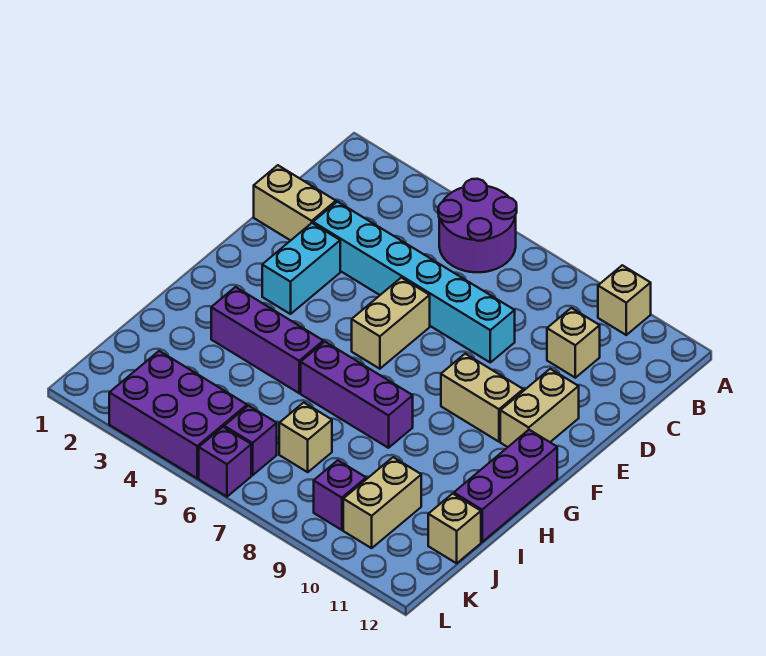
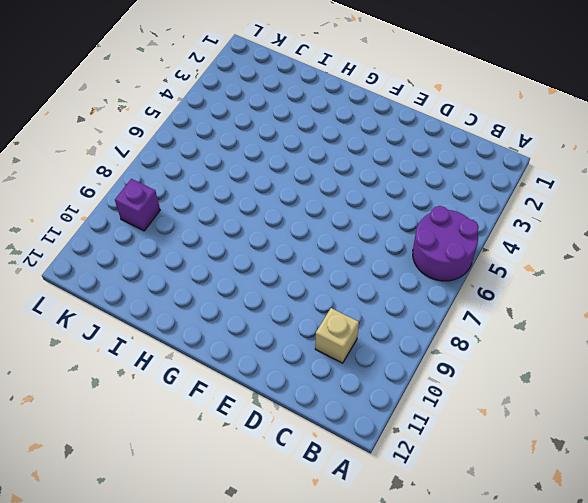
none -> tan brick A10 level 1
none -> tan brick D1:D2 level 1
none -> cyan brick D3:D8 level 1

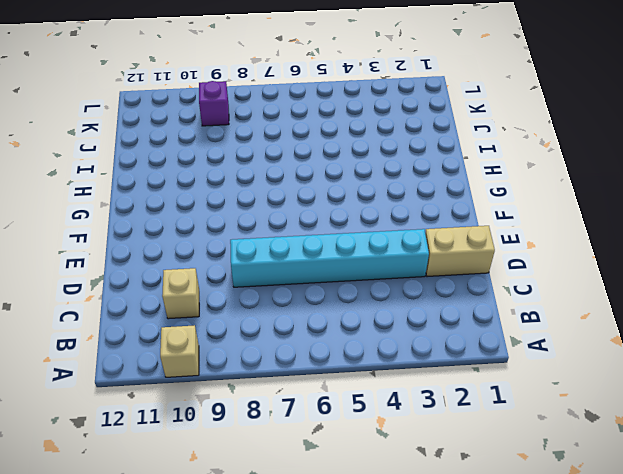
none -> purple round brick A5:B6 level 1
none -> cyan brick E3:F3 level 1
none -> tan brick E6:F6 level 1

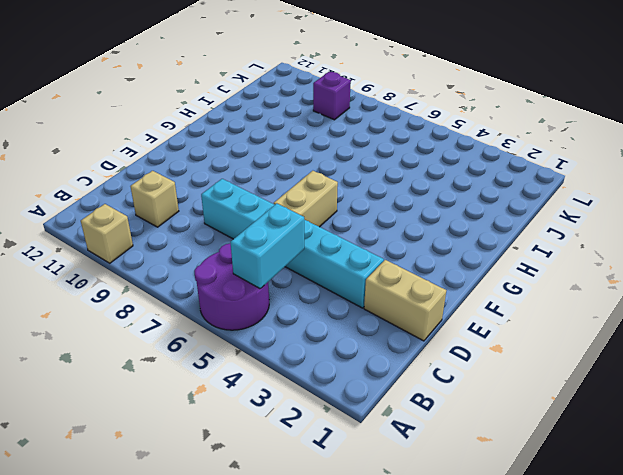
cyan brick B5:C5 level 2 -> cyan brick E3:F3 level 1
none -> tan brick E11:F11 level 1
none -> tan brick F9:F10 level 1
none -> purple brick G12:I12 level 1

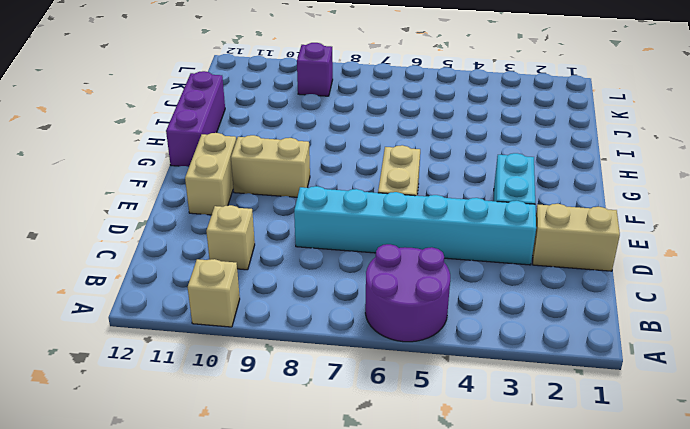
none -> purple brick H3:H5 level 1
none -> purple brick H6:H8 level 1
none -> tan brick J7 level 1

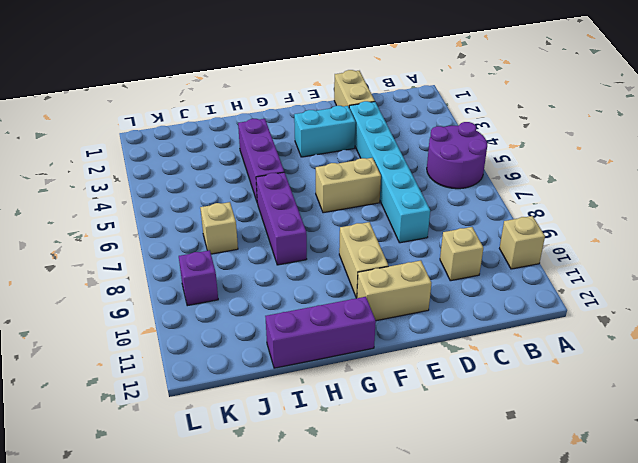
none -> tan brick J10:K10 level 1
none -> tan brick J12 level 1
none -> purple brick K3:L5 level 1

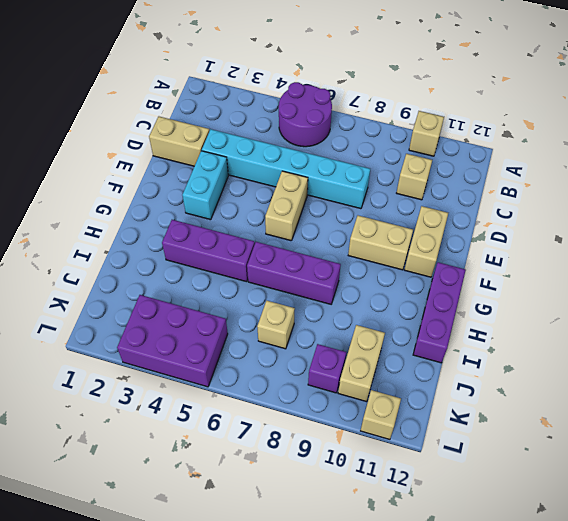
tan brick L11 level 1 -> tan brick J12 level 1
none -> purple brick K6 level 1
none -> purple brick L6 level 1

